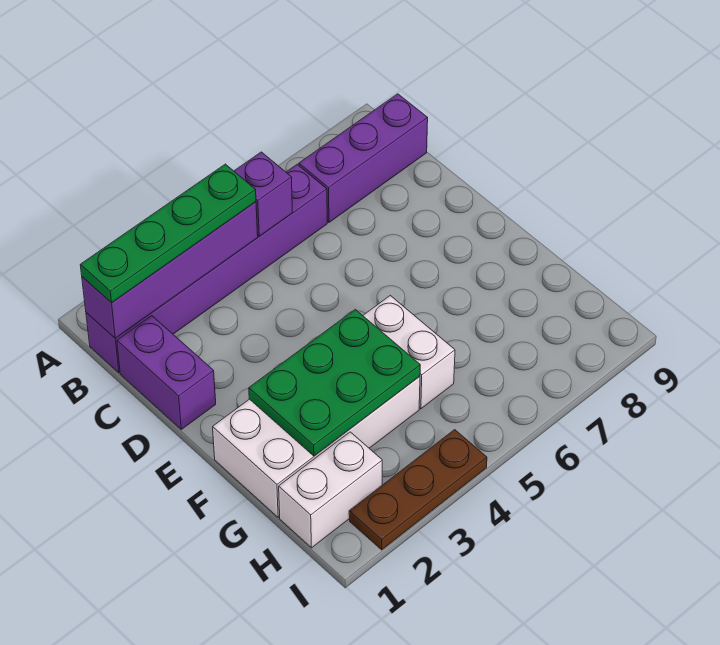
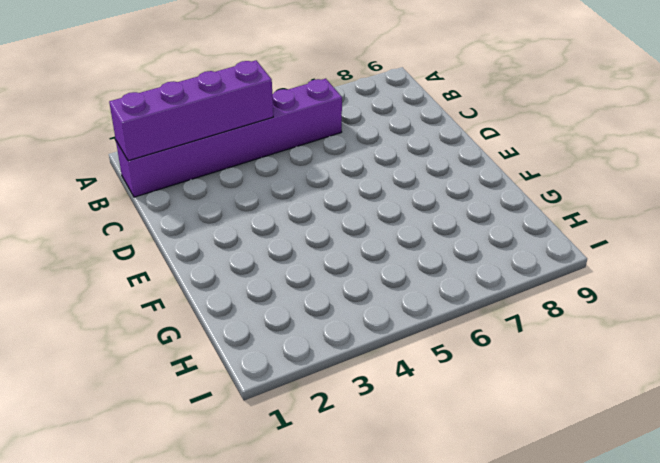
none -> purple brick B7:B9 level 1
none -> purple brick C1:D1 level 1

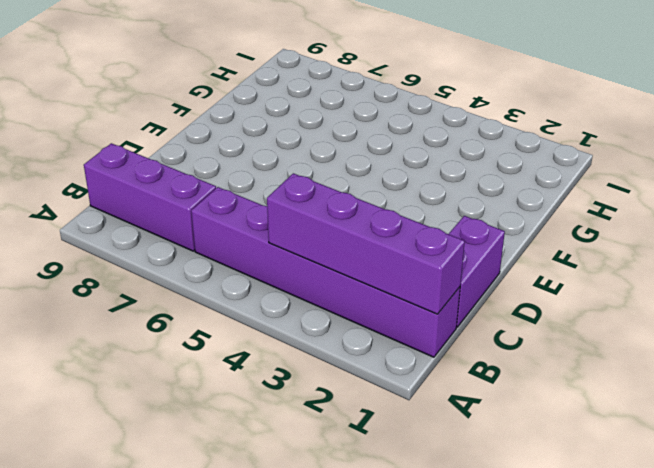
none -> white brick F1:G4 level 1
none -> white brick F5:G5 level 1

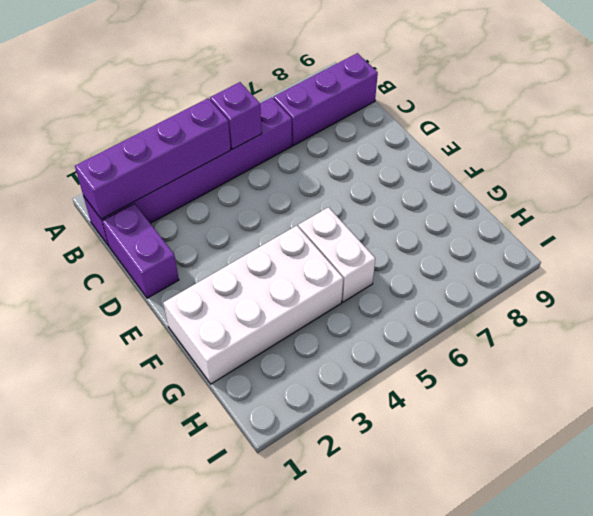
none -> white brick H1:H2 level 1
none -> brown plate I2:I4 level 1

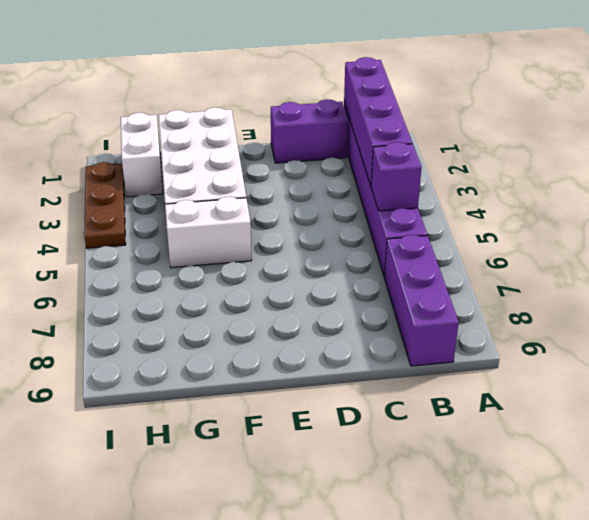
none -> green plate F2:G4 level 2
none -> green plate B1:B4 level 3

